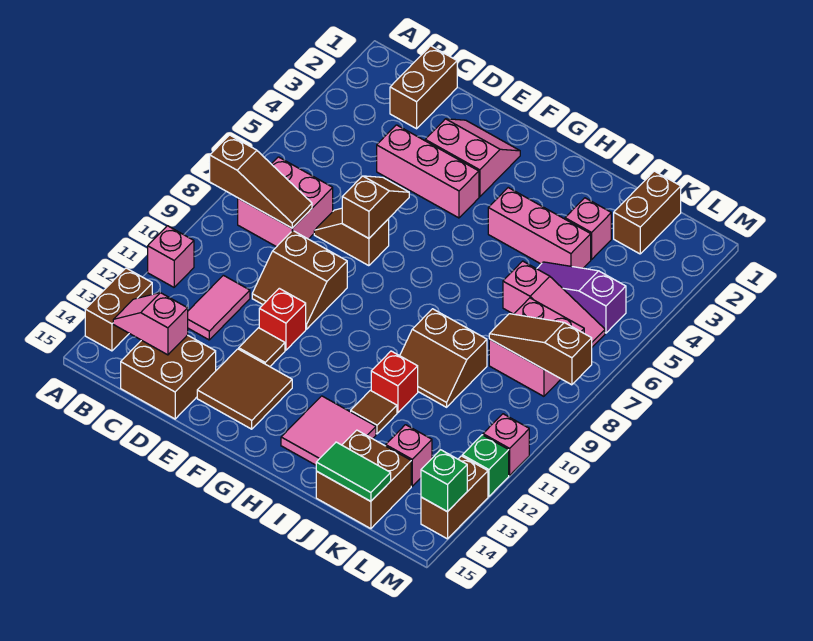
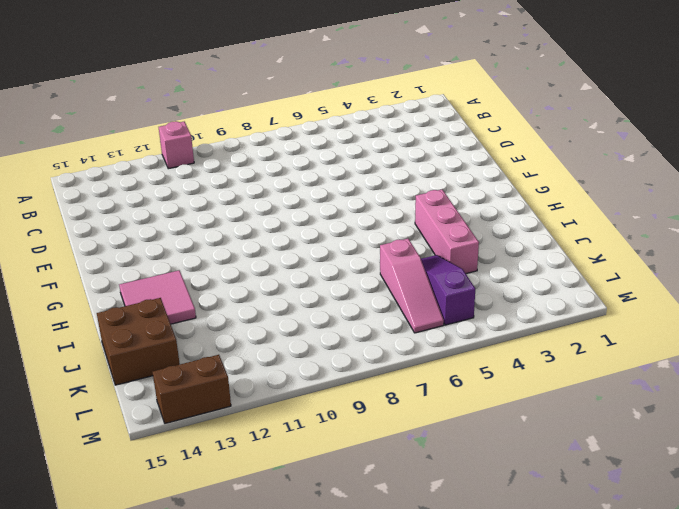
none -> brown brick A13:A14 level 1
none -> pink brick B7:C8 level 1
none -> brown brick C1:C2 level 1
none -> pink tile C11:C12 level 1

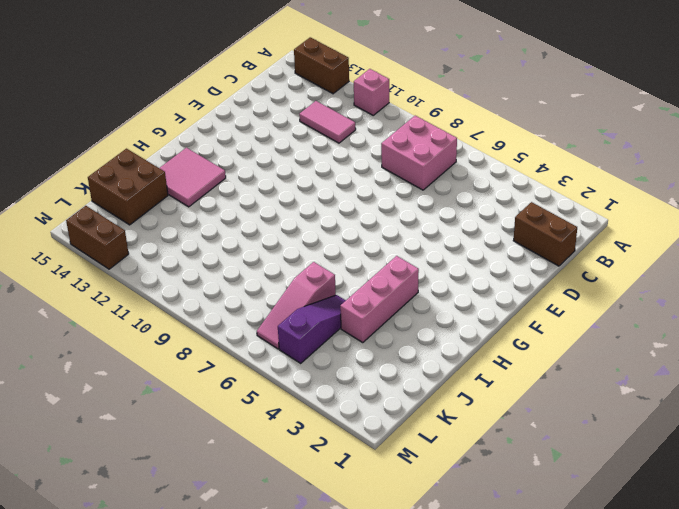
none -> brown brick C14:D15 level 1
none -> pink brick D4:F4 level 1
none -> brown slope D7:E7 level 1 top E
none -> brown slope D9:E10 level 1 top 9

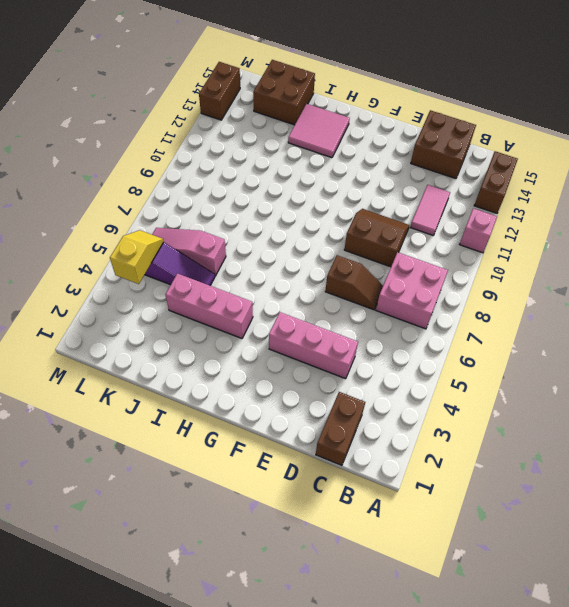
yellow slope L4:L5 level 2 top 4 -> none
none -> pink slope E2:F3 level 1 top 3
none -> red brick E11 level 1
none -> brown tile E12 level 1
none -> brown tile E13:F14 level 1

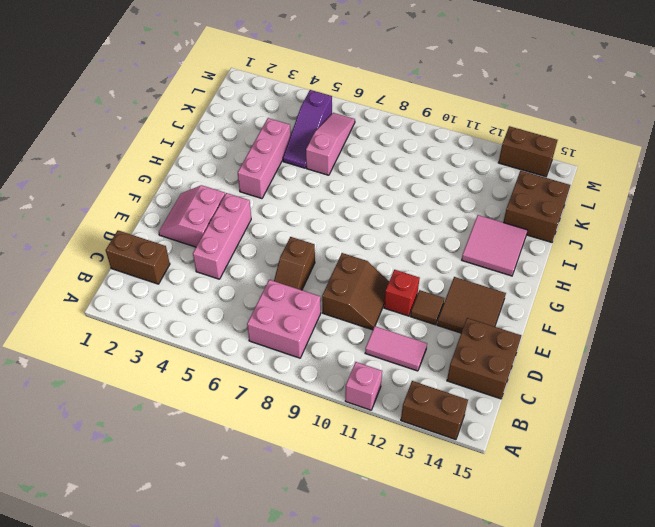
none -> brown slope I9:J10 level 1 top 9
none -> red brick I11 level 1
none -> brown tile I12 level 1
none -> pink brick J3 level 1

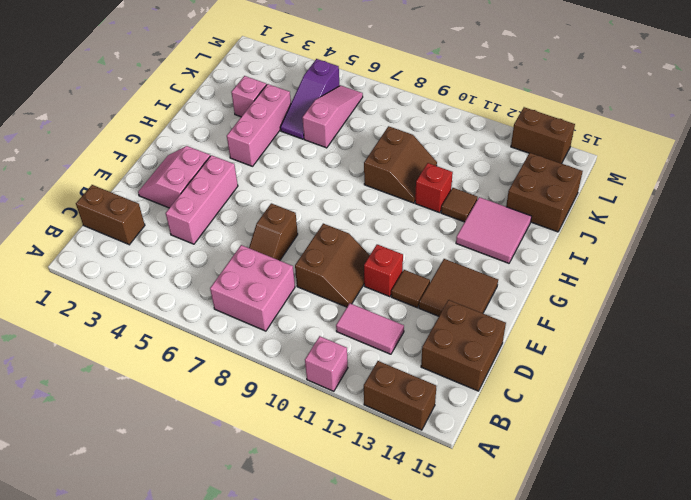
none -> brown brick K1:K2 level 1
none -> pink brick K7:L8 level 1
none -> pink brick K13 level 1
none -> pink brick M11 level 1

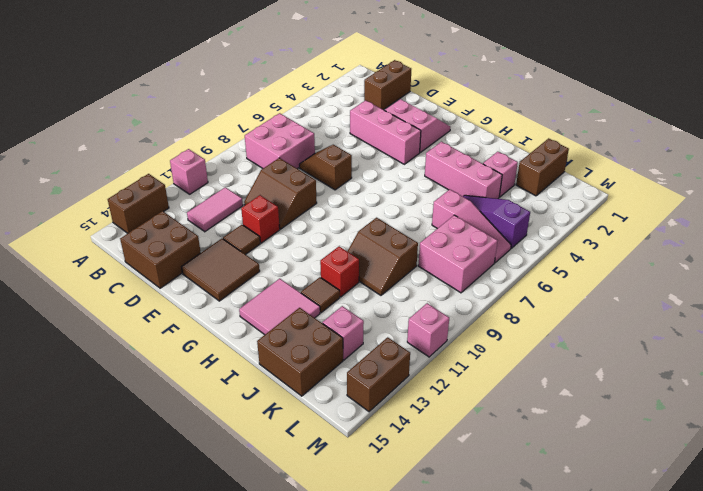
none -> green brick M12 level 1
none -> brown slope A8:C8 level 2 top A
none -> pink slope B14:C14 level 2 top C
none -> brown slope E6:E7 level 2 top 7

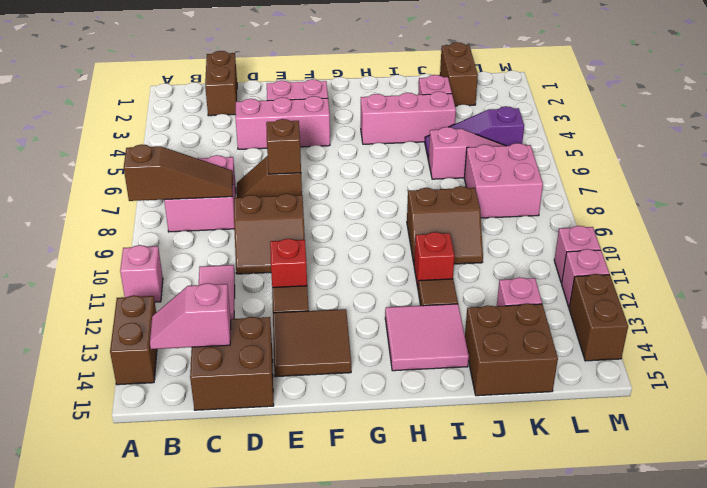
pink brick M12 level 1 -> green brick M12 level 1
none -> green tile J15:K15 level 2
none -> brown slope K8:M8 level 2 top M
none -> green brick M14 level 2

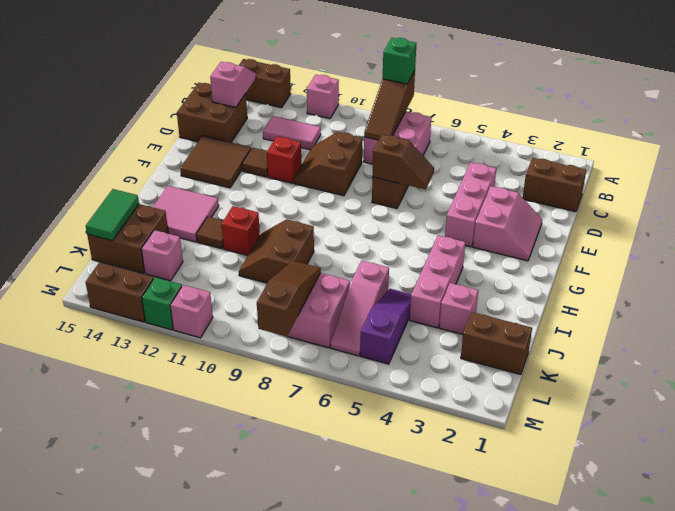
green brick A8 level 3 -> green brick M14 level 2

